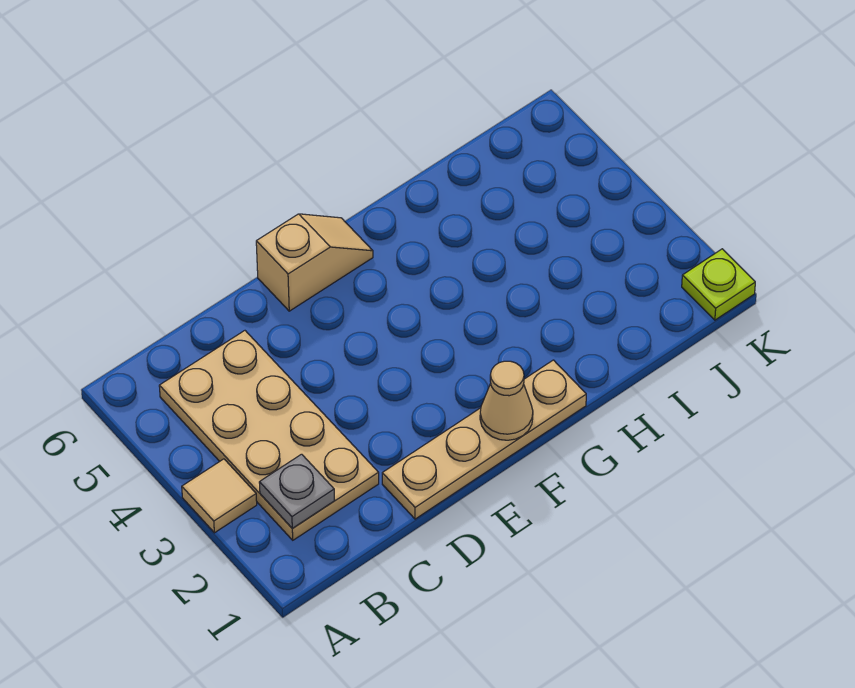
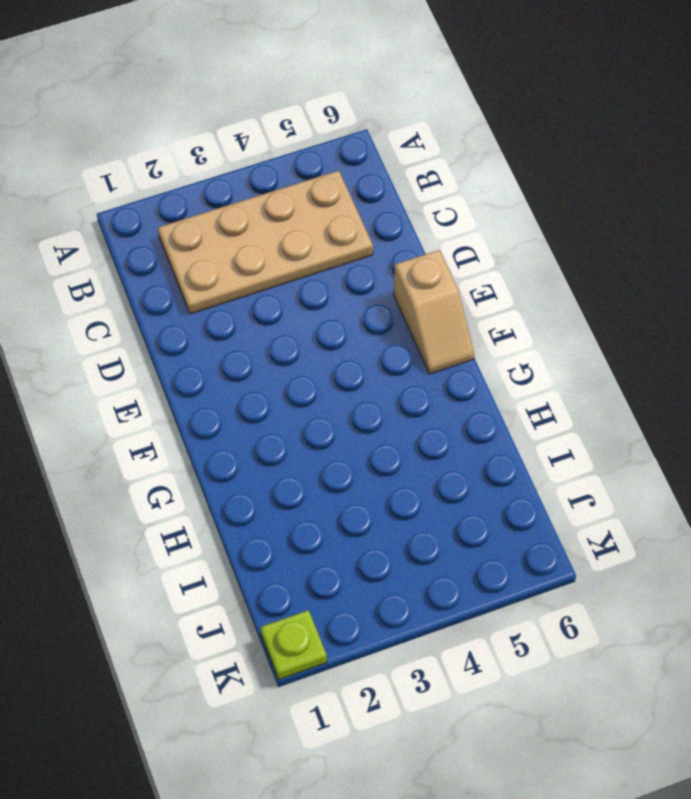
none -> tan tile A3 level 1
none -> tan plate D1:G1 level 1

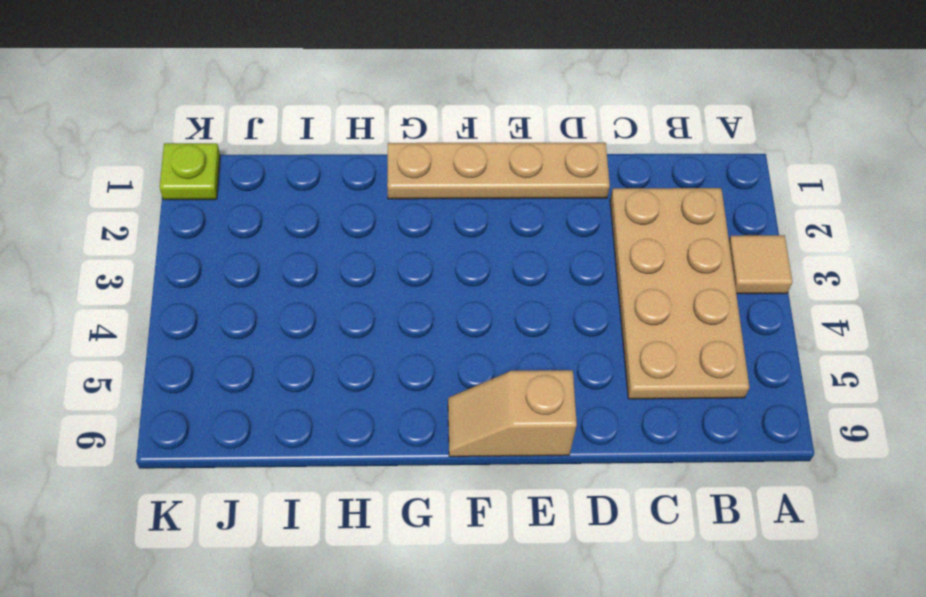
none -> grey plate B2 level 2
none -> tan cone F1 level 2

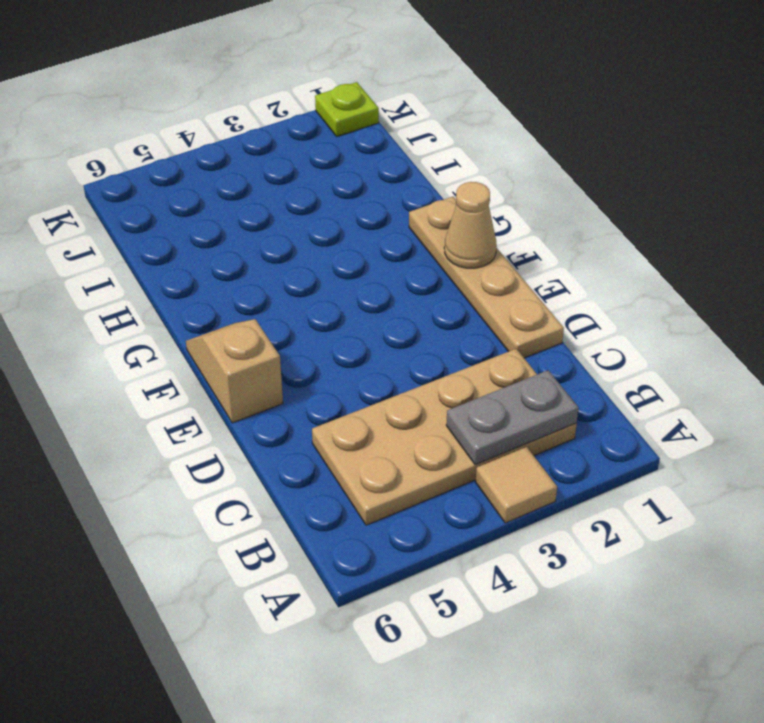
grey plate B2:B3 level 2 -> grey plate B2 level 2

